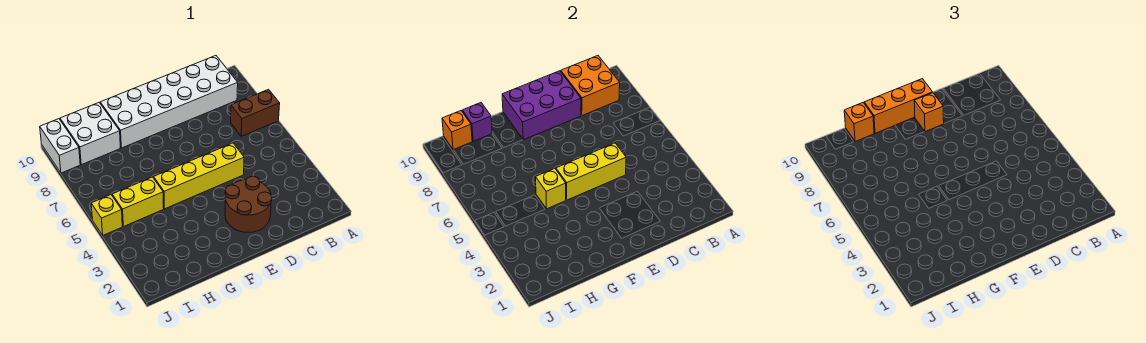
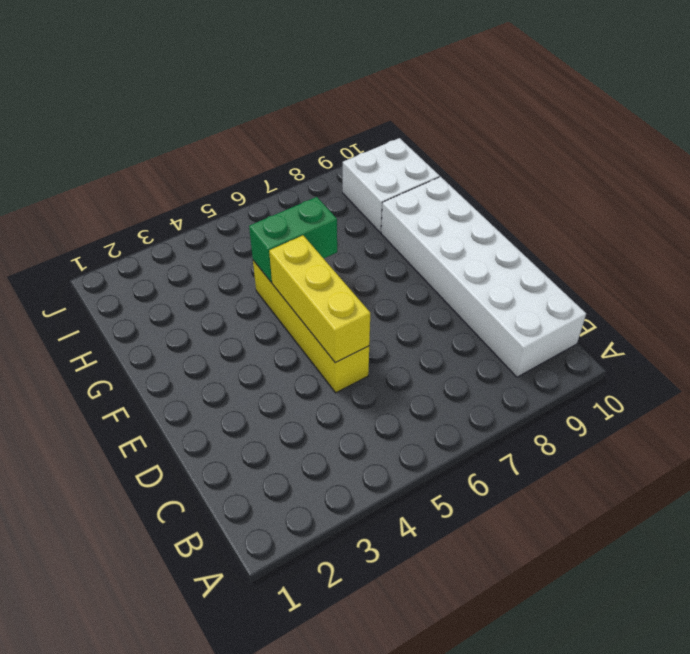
green brick G5:G6 level 2 -> yellow brick G5 level 2
none -> brown brick A7:B7 level 1
none -> brown round brick D2:E3 level 1
none -> yellow brick H5:I5 level 1

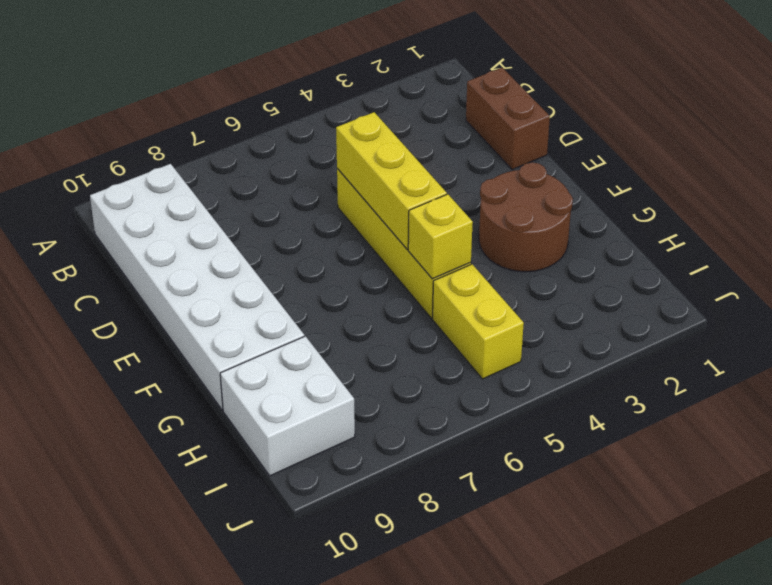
brown brick C1:D1 level 1 -> brown brick A7:B7 level 1
brown round brick F2:G3 level 1 -> brown round brick D2:E3 level 1
none -> yellow brick J5 level 1
none -> white brick J9:J10 level 1
none -> orange brick B9:C10 level 2

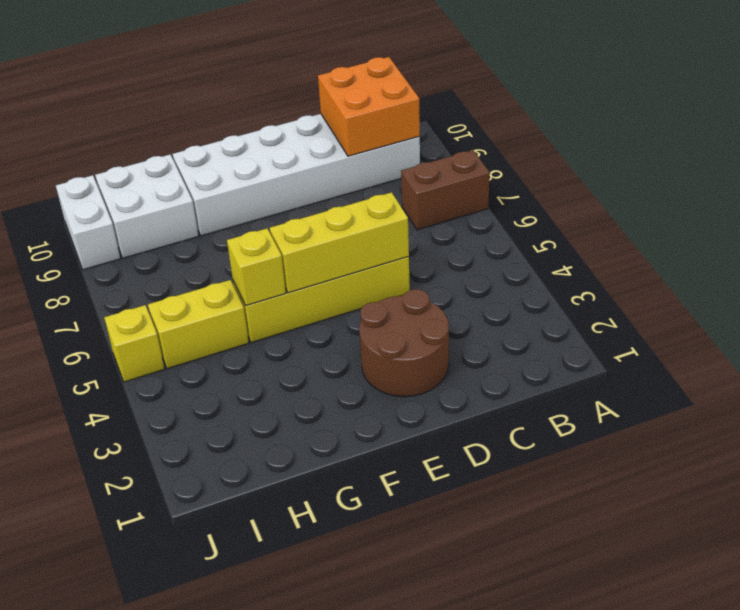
none -> purple brick D9:F10 level 2
none -> purple brick H10 level 2
none -> orange brick I10 level 2

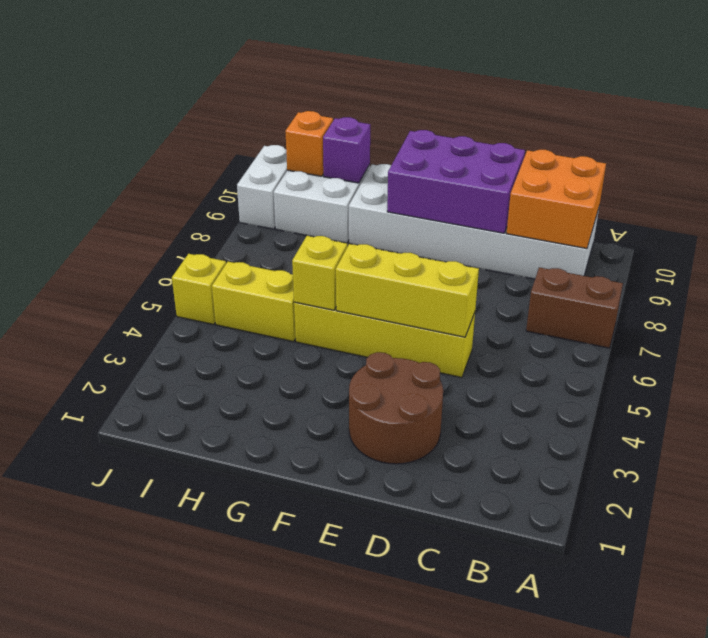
none -> orange brick E9 level 3
none -> orange brick E10:G10 level 3
none -> orange brick H10 level 3

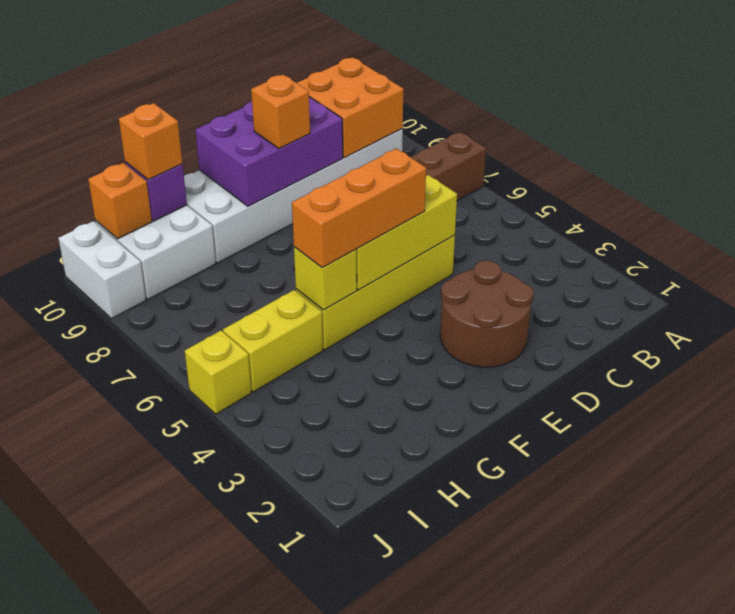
orange brick E5:G5 level 3 -> orange brick E10:G10 level 3

